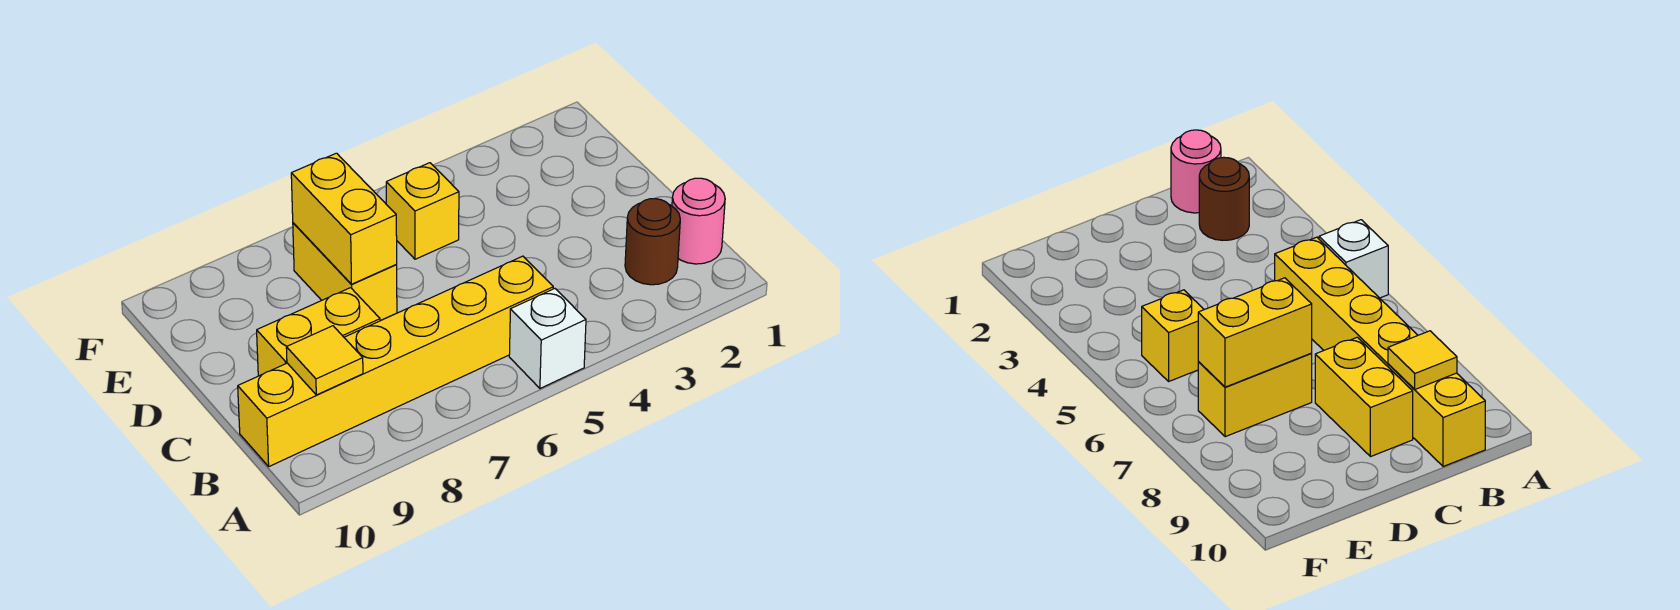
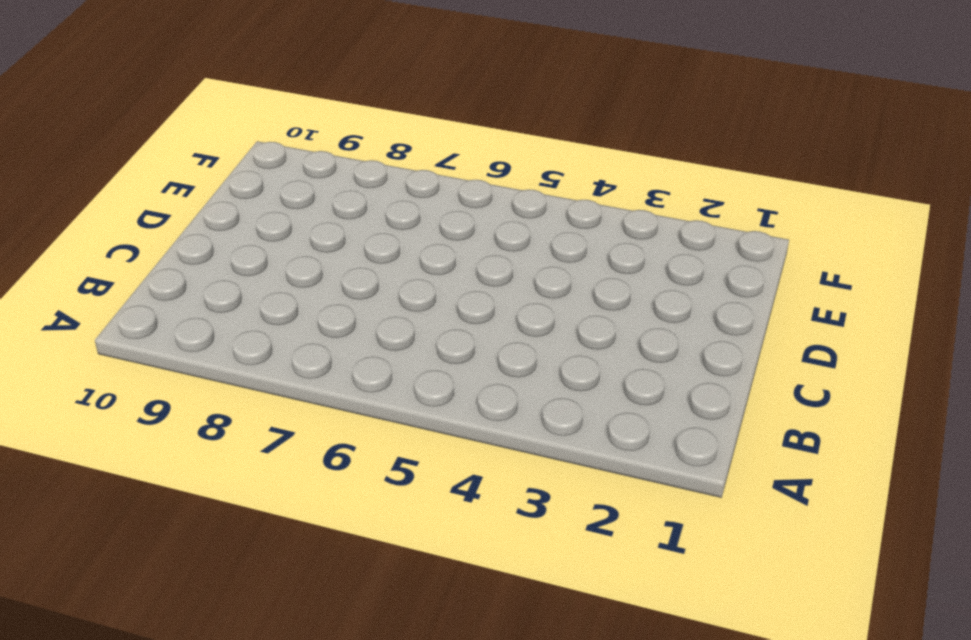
none -> white brick A5 level 1
none -> pink round brick B1 level 1

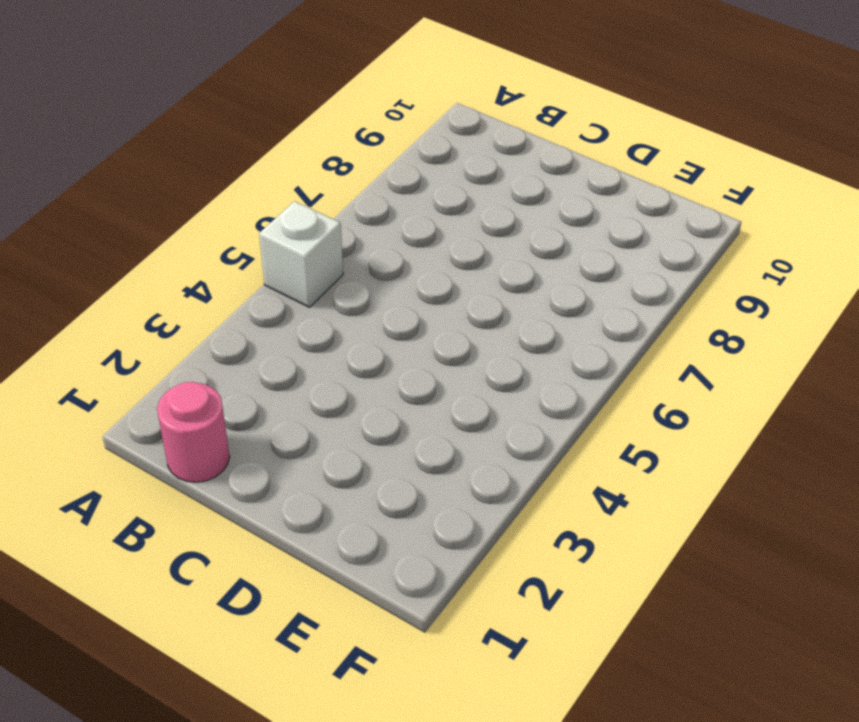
none -> brown round brick B2 level 1
none -> yellow brick B5:B10 level 1

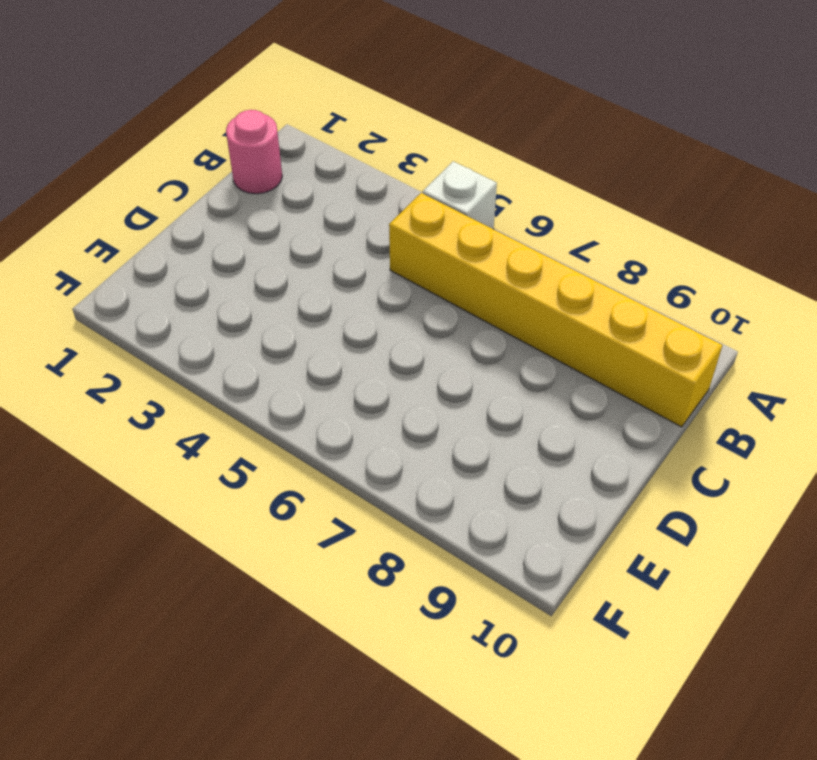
none -> brown round brick B2 level 1
none -> yellow brick C8:C9 level 1

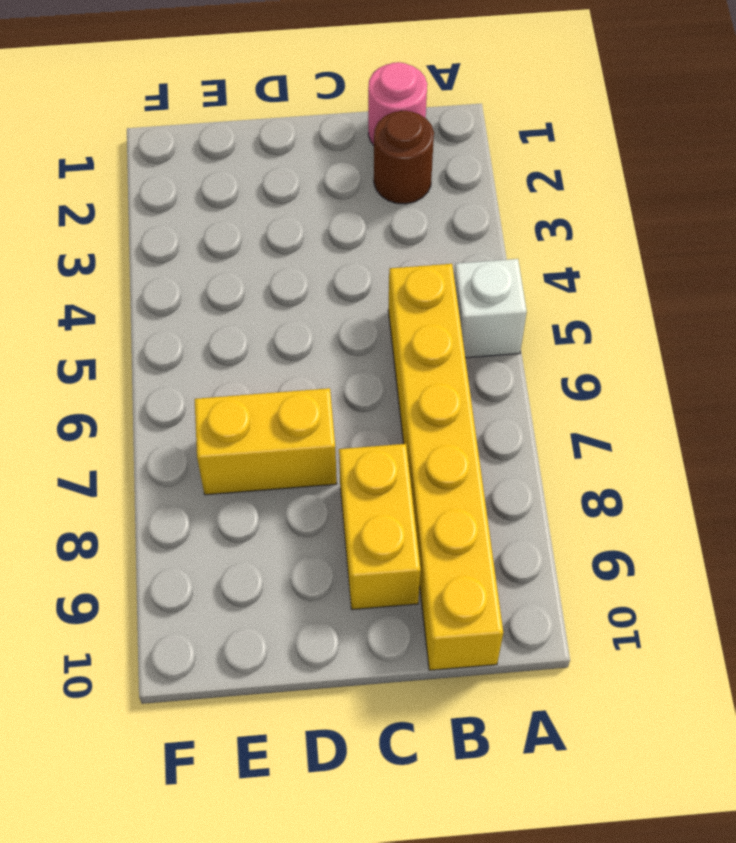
none -> yellow brick E5 level 1
none -> yellow tile B9 level 2

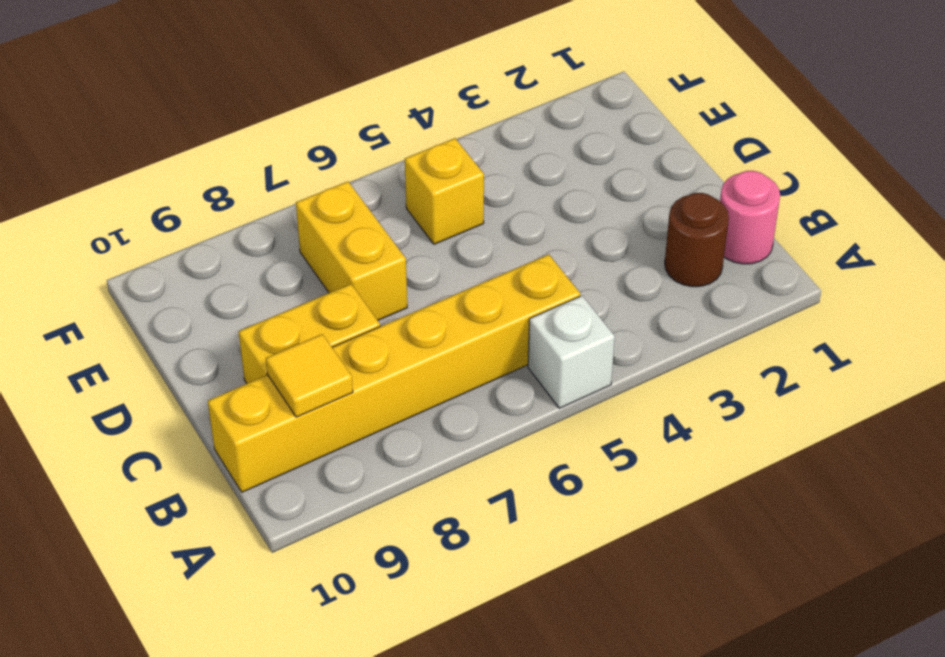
none -> yellow brick D7:E7 level 2

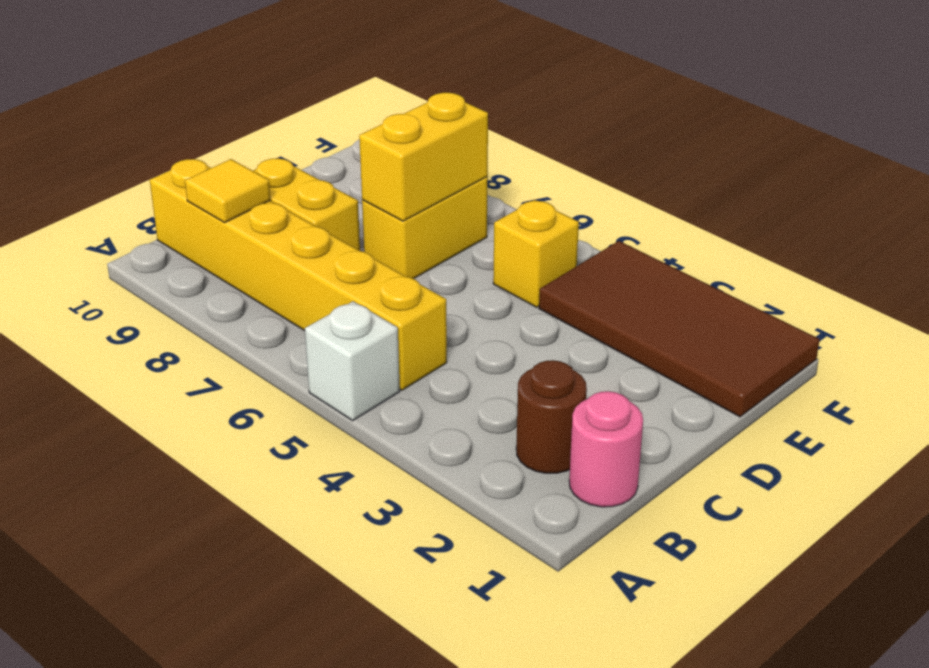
brown tile E1:F4 level 1 -> none

